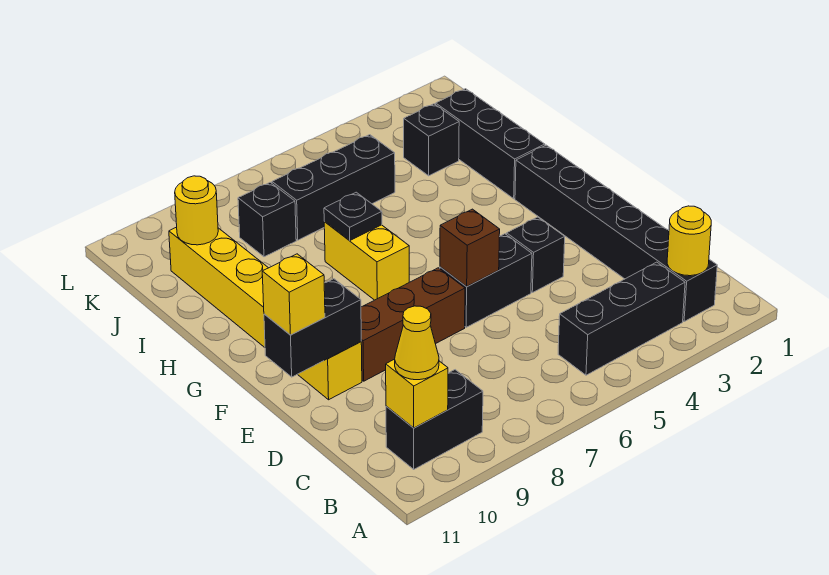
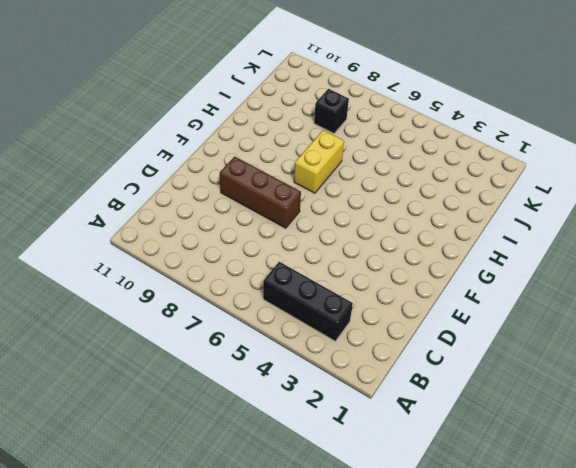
none -> black brick B2:G2 level 1
none -> black brick B9:B10 level 1
none -> black brick E4 level 1

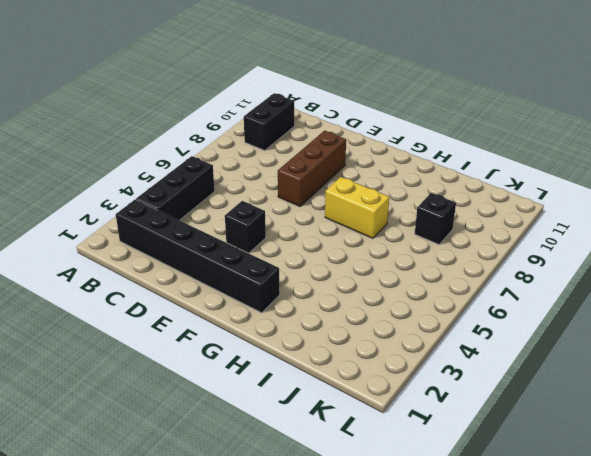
none -> black brick E5:E6 level 1
none -> yellow brick E10:J10 level 1
none -> black brick H2:J2 level 1

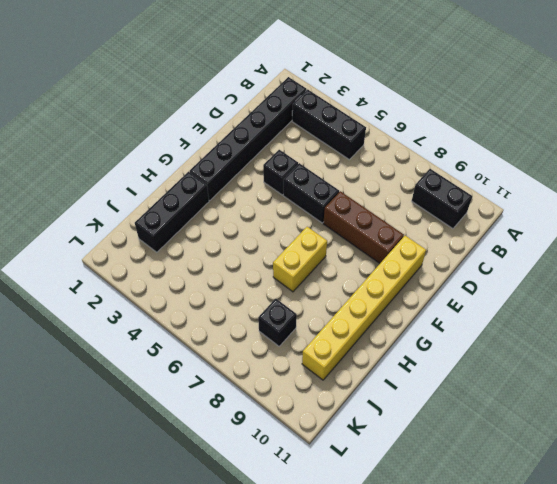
none -> black brick J3 level 1
none -> black brick J5:J7 level 1
none -> yellow round brick B2 level 2

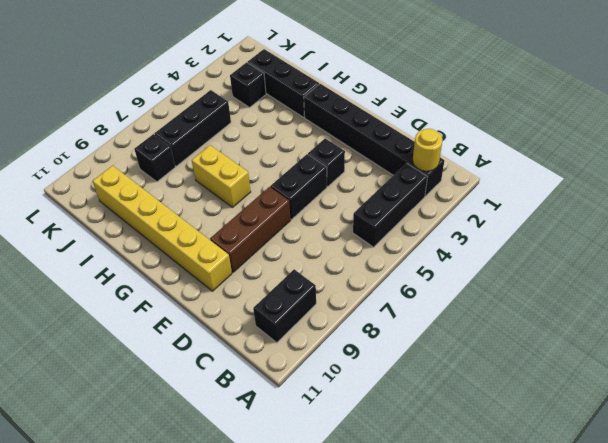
none -> yellow brick B10 level 2
none -> brown brick E6 level 2
none -> black brick E10:E11 level 2

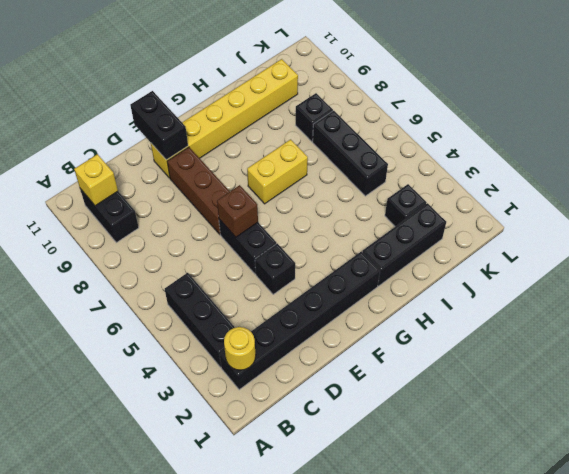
none -> black plate H7 level 2
none -> yellow round brick J10 level 2
none -> yellow cone B10 level 3

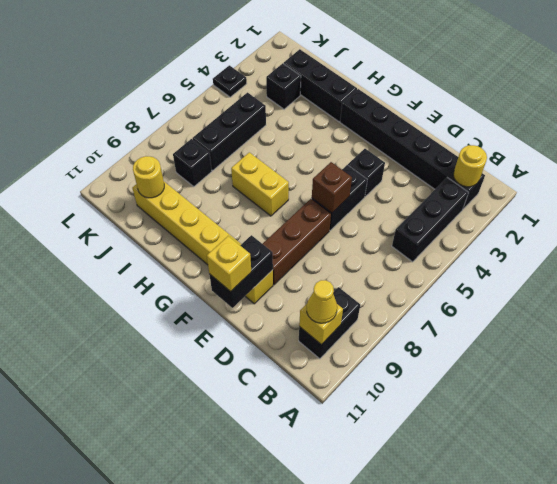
black plate L4 level 1 -> black plate H7 level 2

